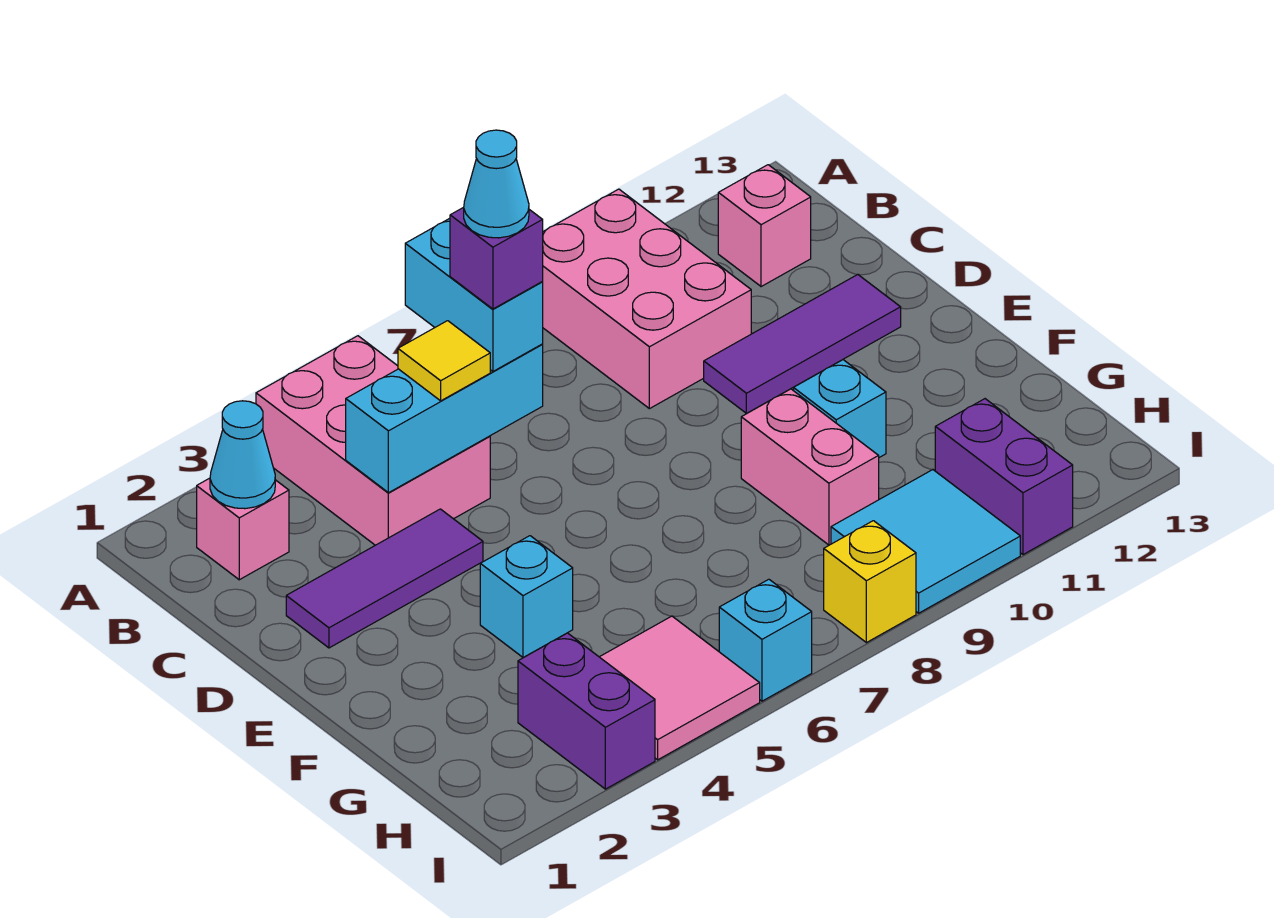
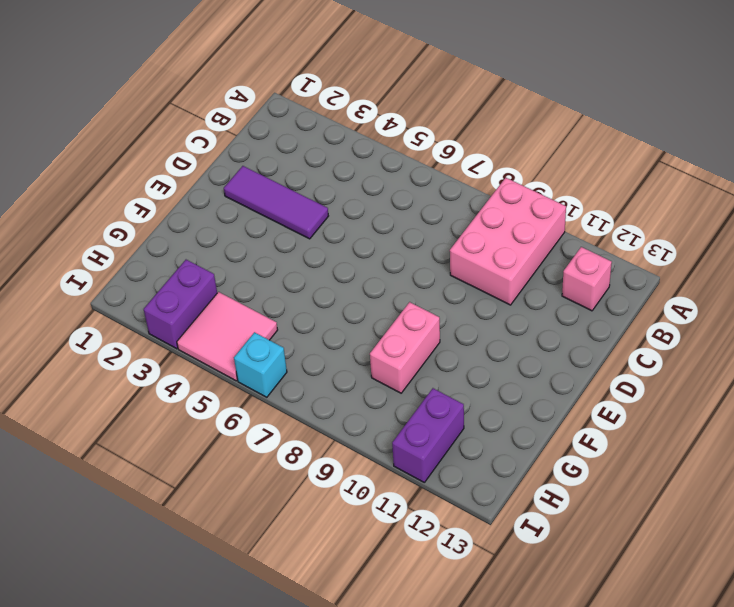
none -> pink brick A4:C5 level 1
none -> pink brick B2 level 1
none -> purple tile D10:D12 level 1

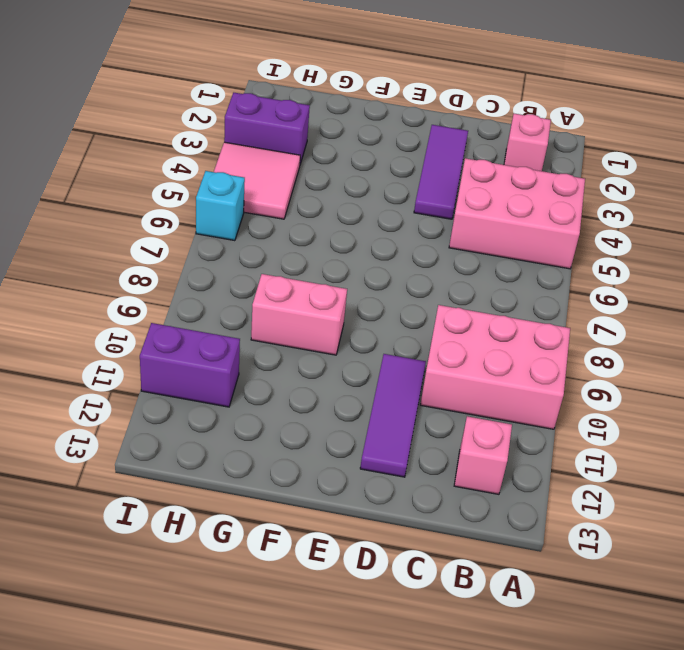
none -> cyan brick F4 level 1
none -> cyan brick F10 level 1
none -> cyan tile H9:I10 level 1

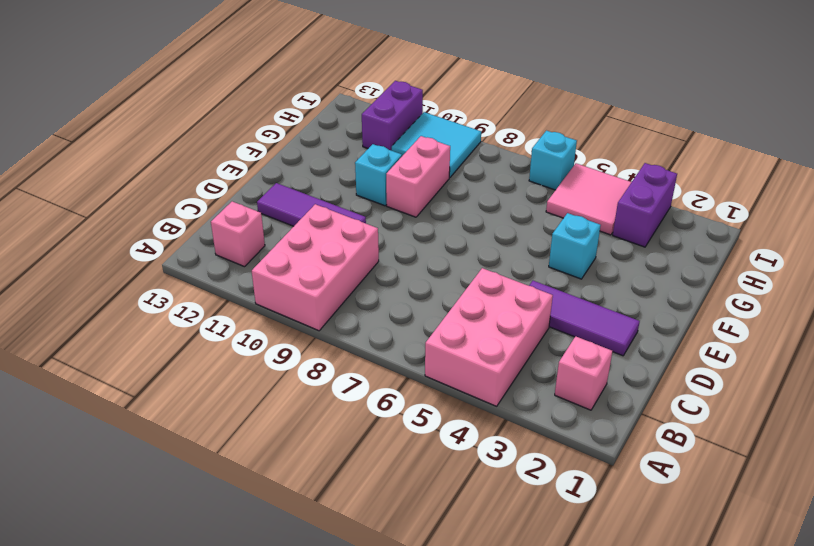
none -> yellow brick I8 level 1
none -> cyan cone B2 level 2
none -> cyan brick C4:C6 level 2

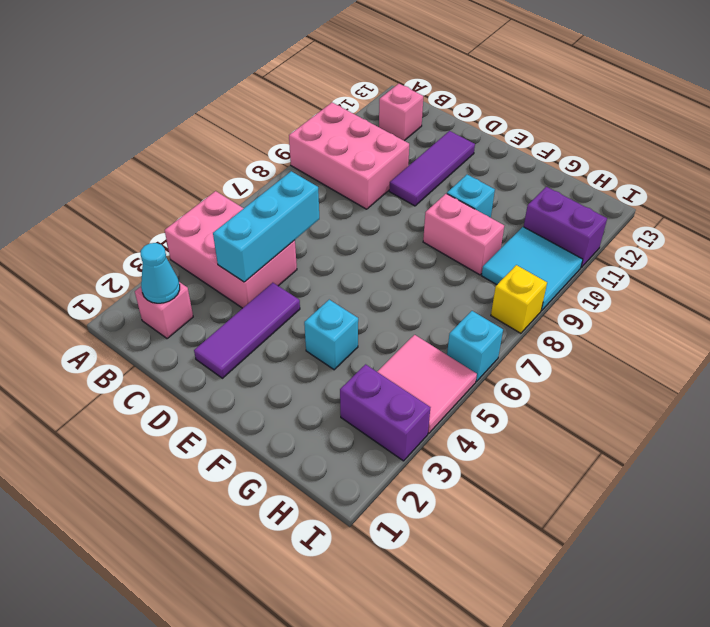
none -> cyan brick B6:C6 level 3
none -> yellow tile C5 level 3
none -> purple brick C6 level 4

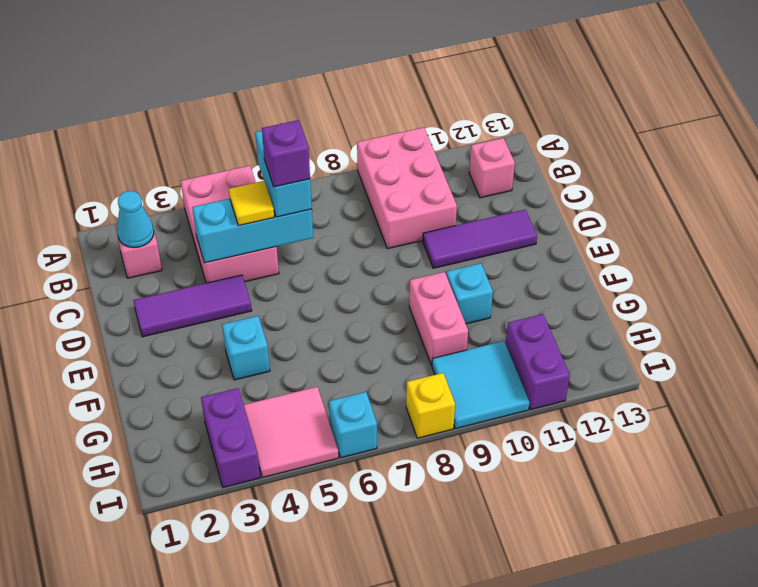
none -> cyan cone C6 level 5

